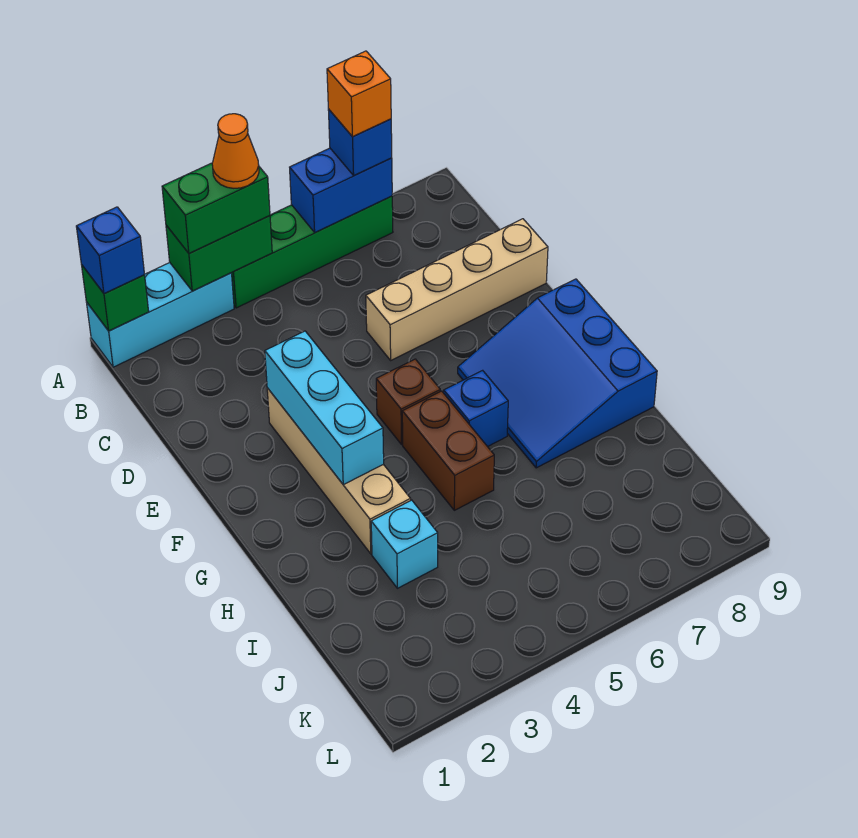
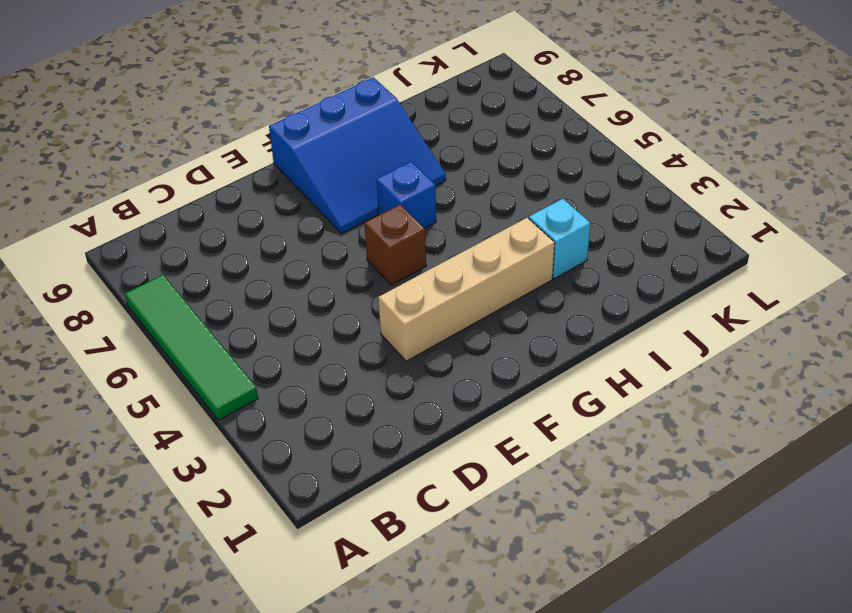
green tile A4:A7 level 1 -> green brick A4:A7 level 1
none -> cyan brick A1:A3 level 1
none -> tan brick D6:D9 level 1
none -> brown brick G5:H5 level 1

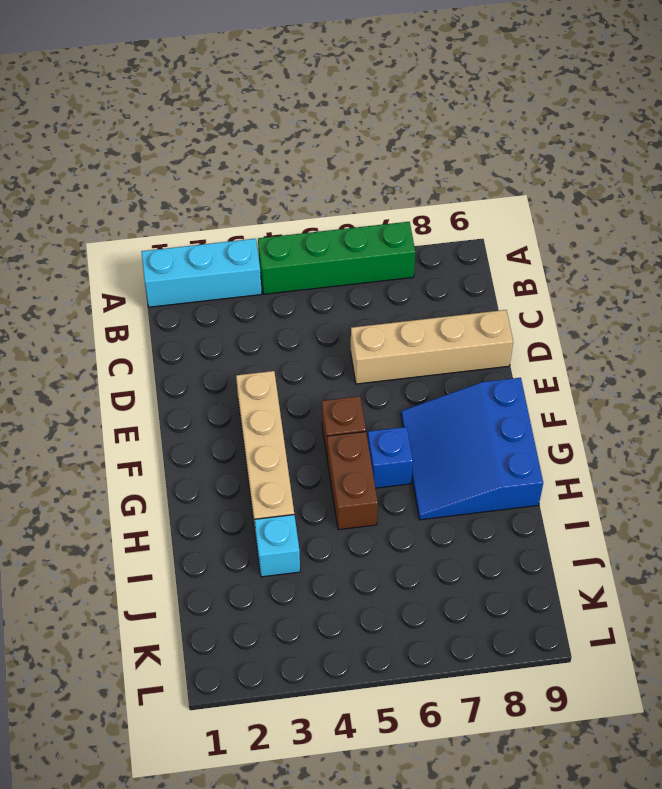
none -> green brick A1 level 2
none -> green brick A3:A4 level 2
none -> blue brick A6:A7 level 2

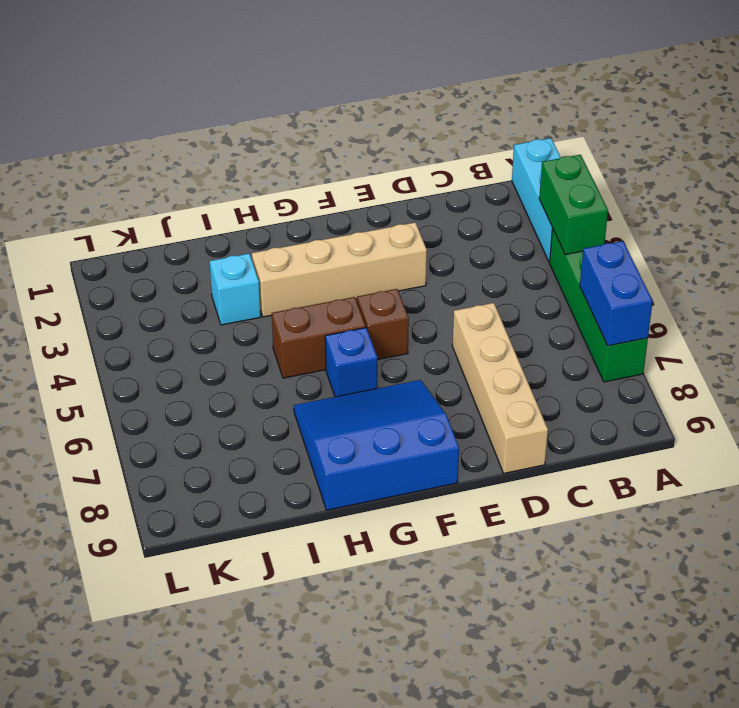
none -> green brick A1 level 2
none -> cyan brick E3:G3 level 2
none -> blue brick A1 level 3

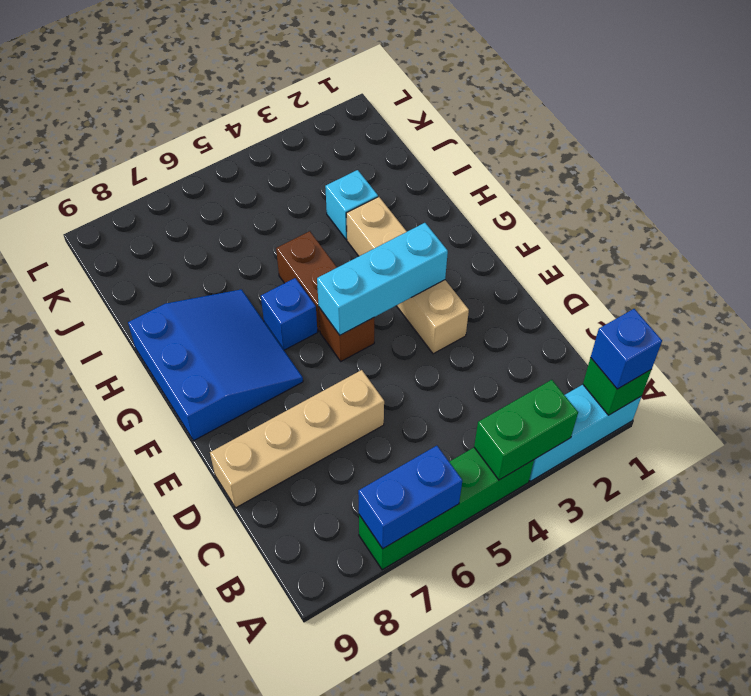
cyan brick F3:F5 level 2 -> cyan brick E3:G3 level 2
none -> green brick A3:A4 level 3
none -> blue brick A7 level 3
none -> orange cone A4 level 4

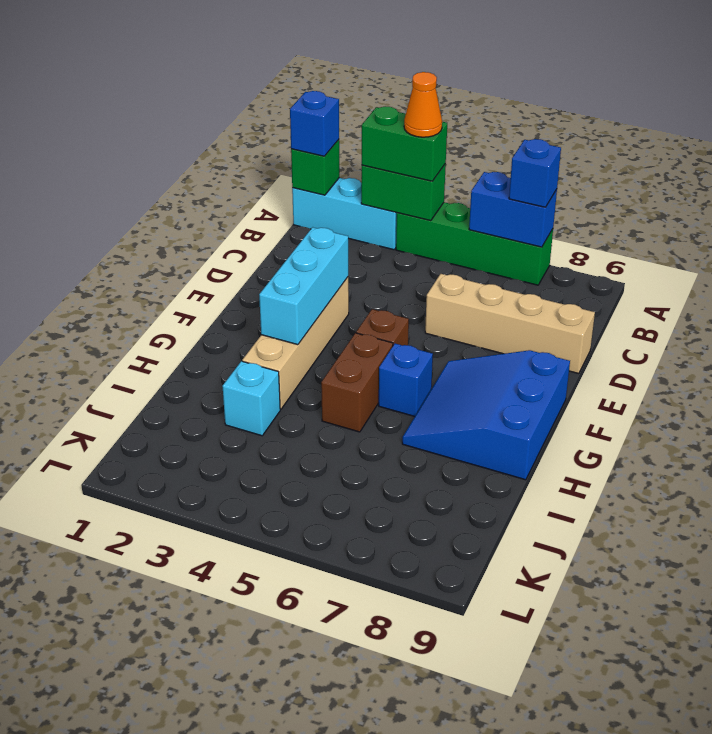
none -> orange brick A7 level 4

